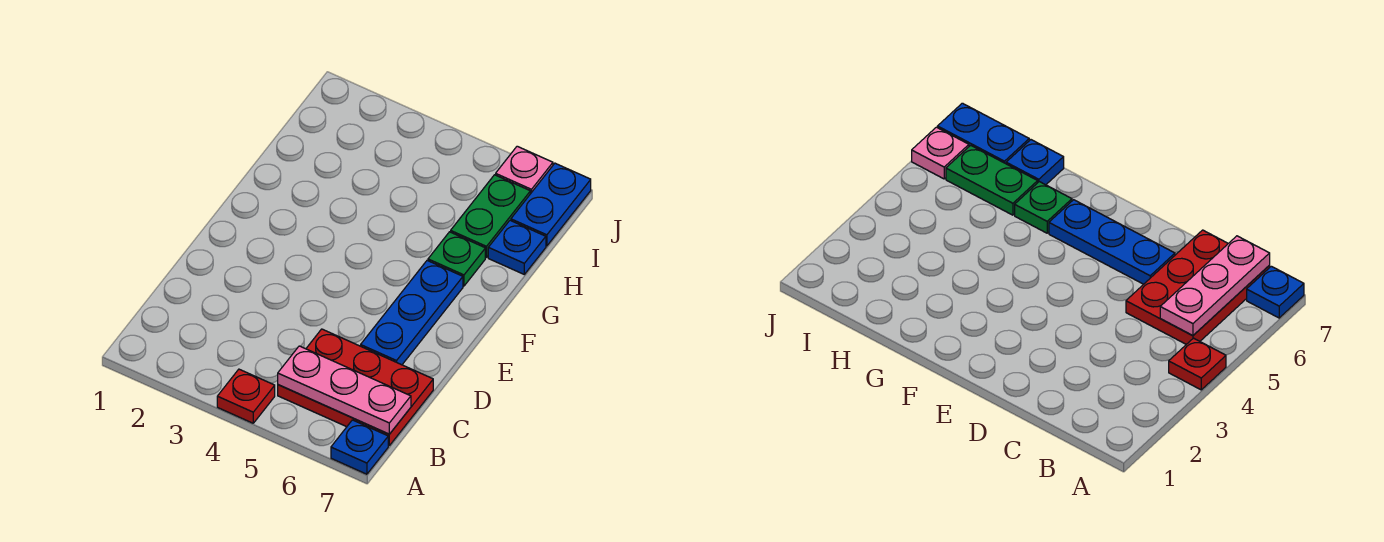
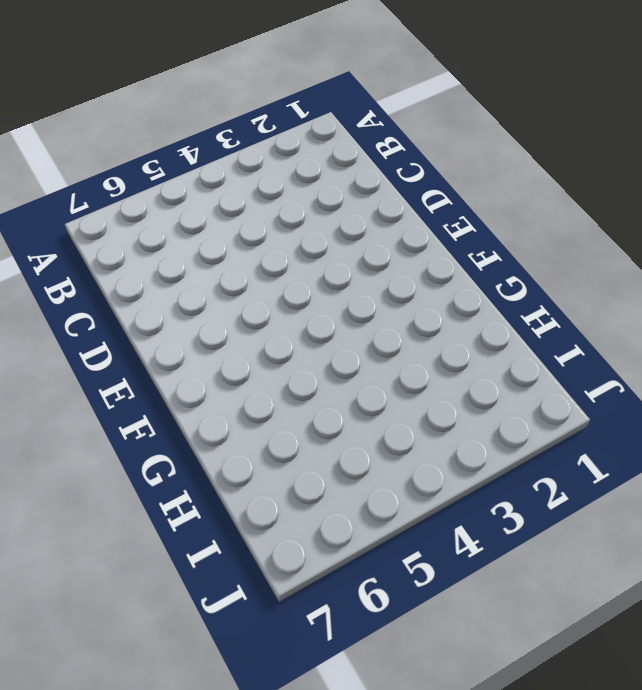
none -> red plate A4 level 1
none -> blue plate A7 level 1

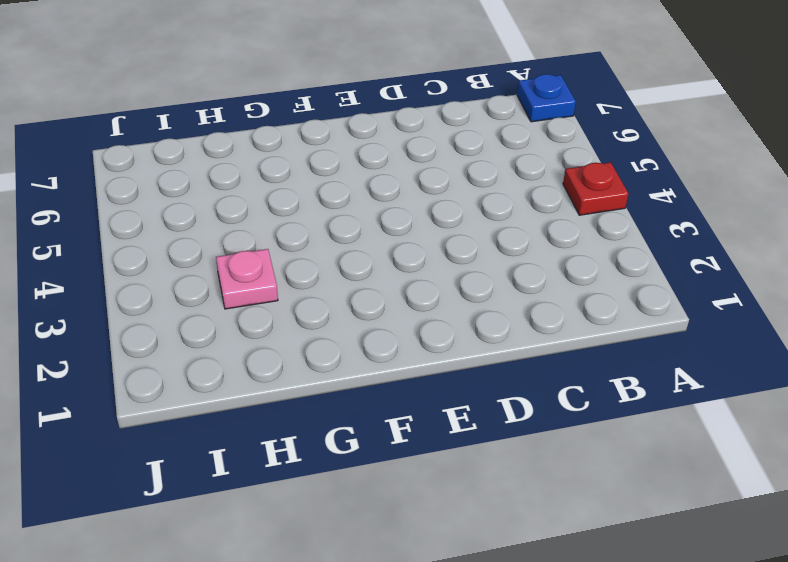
pink plate H3 level 1 -> pink plate J6 level 1
none -> red plate B5:C7 level 1
none -> blue plate D6:F6 level 1

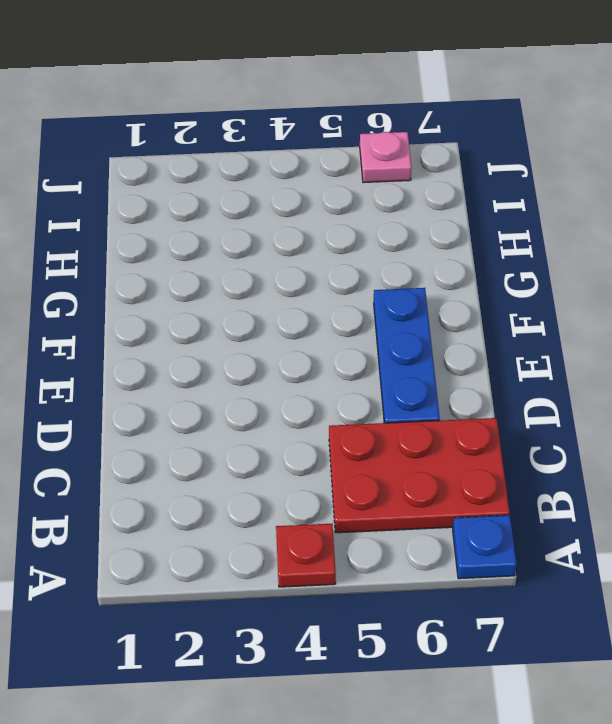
none -> green plate G6 level 1
none -> green plate H6:I6 level 1

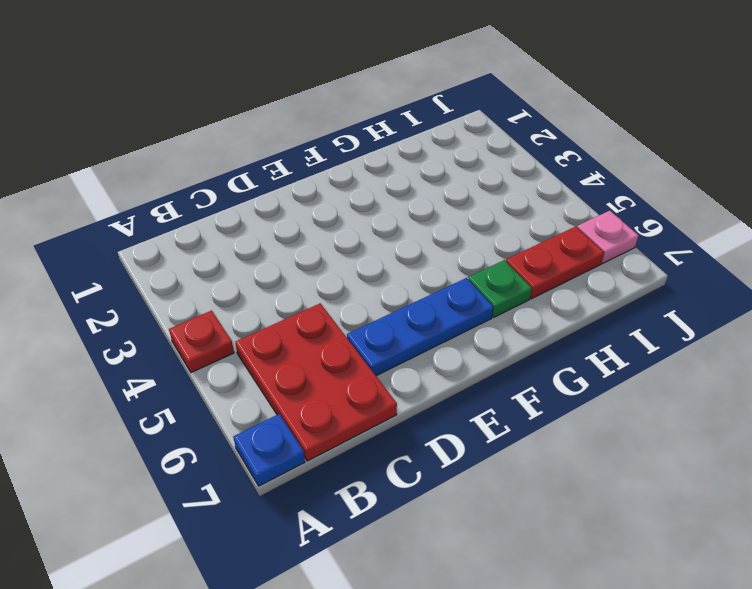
red plate H6:I6 level 1 -> green plate H6:I6 level 1
none -> blue plate H7 level 1
none -> blue plate I7:J7 level 1

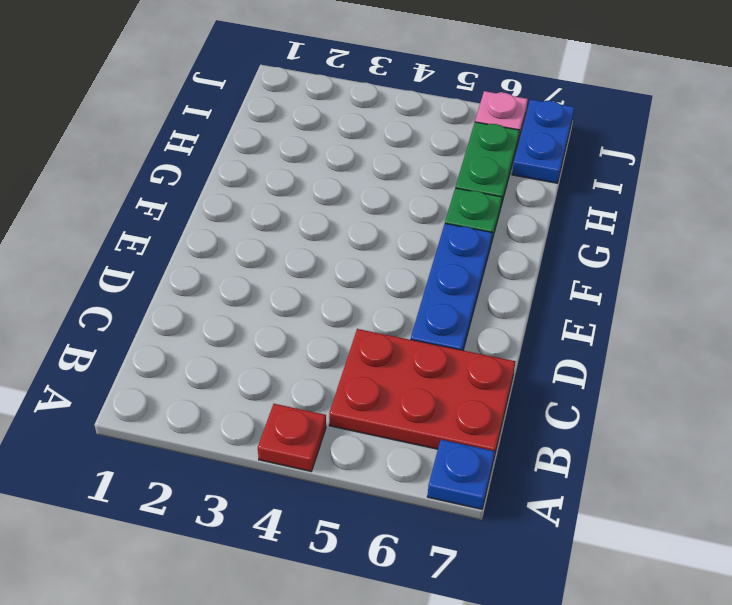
none -> blue plate H7 level 1
none -> pink plate B5:B7 level 2

